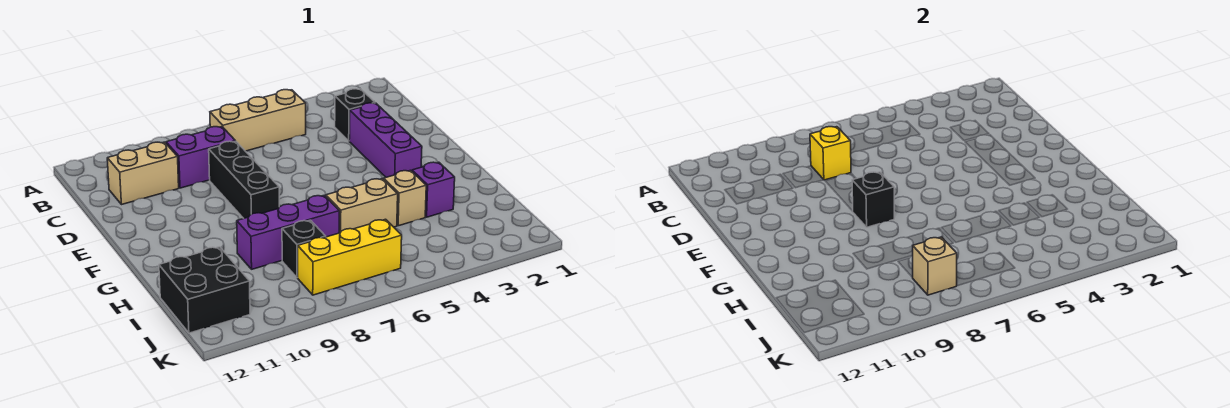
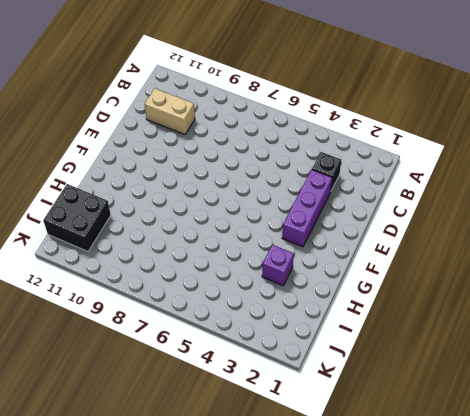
none -> tan brick B5:B7 level 1
none -> purple brick C8:C9 level 1
none -> black brick D8:F8 level 1

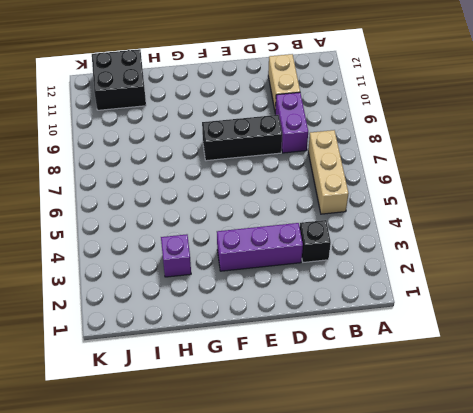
none -> tan brick H4 level 1
none -> tan brick H5:H6 level 1
none -> purple brick H7:H9 level 1

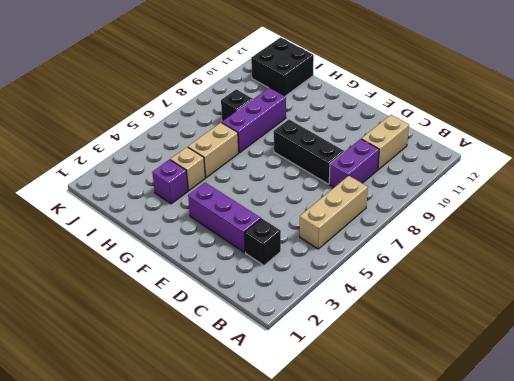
none -> yellow brick J6:J8 level 1
none -> yellow brick C8 level 2
none -> black brick F8 level 2

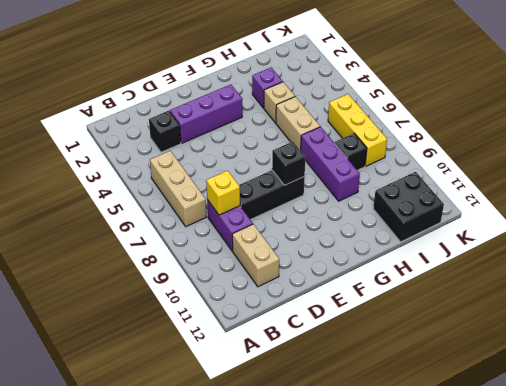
none -> tan brick J8 level 2

